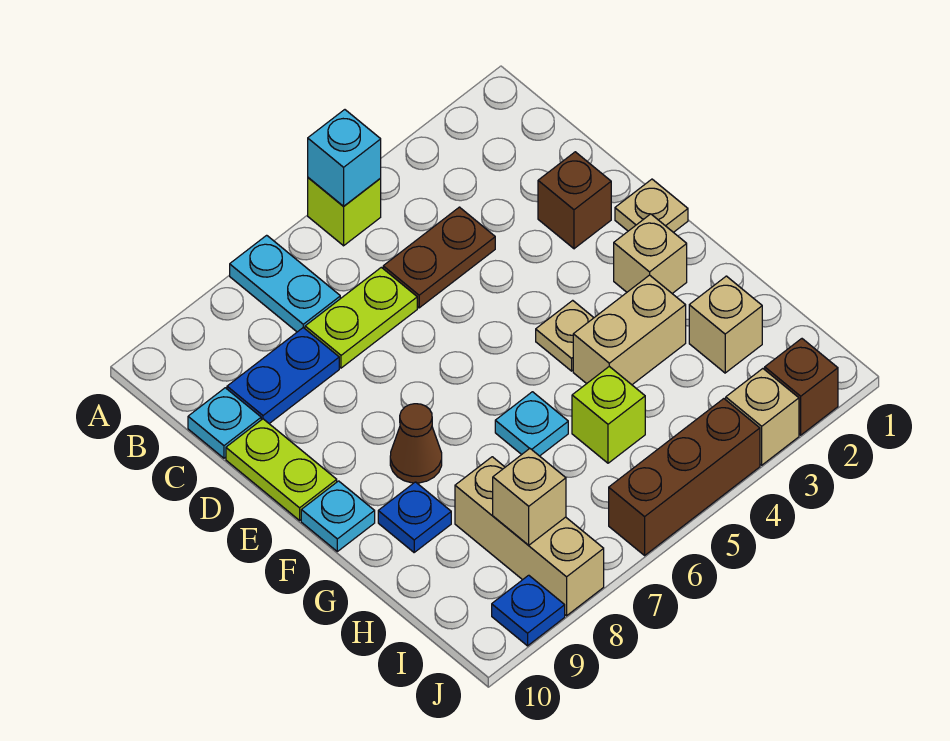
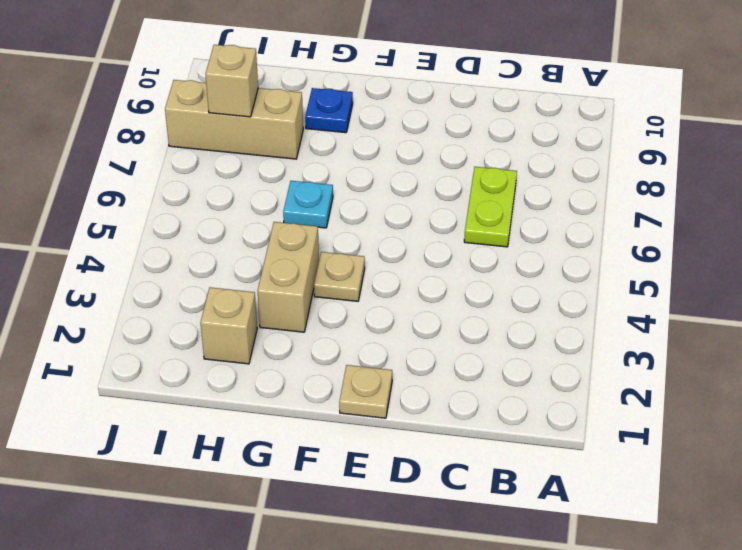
none -> lime brick A5 level 1
none -> cyan plate A7:B7 level 1
none -> brown plate C4:C5 level 1

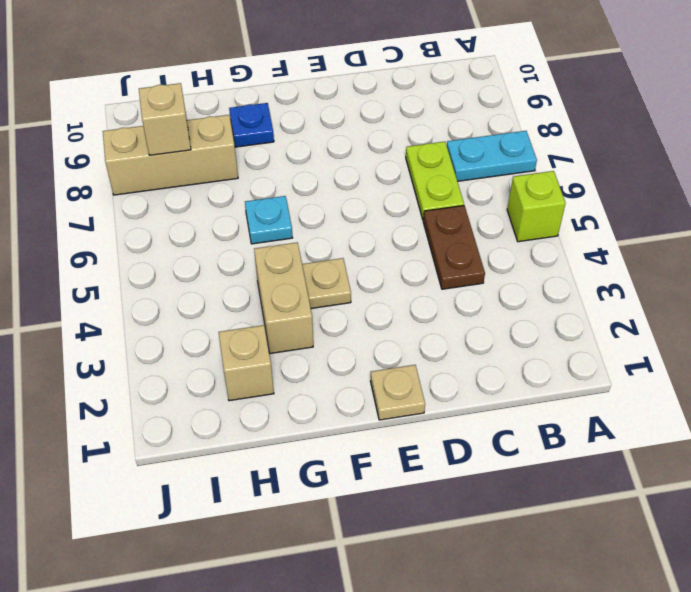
none -> blue plate C8:C9 level 1
none -> cyan plate C10 level 1
none -> brown brick D2 level 1

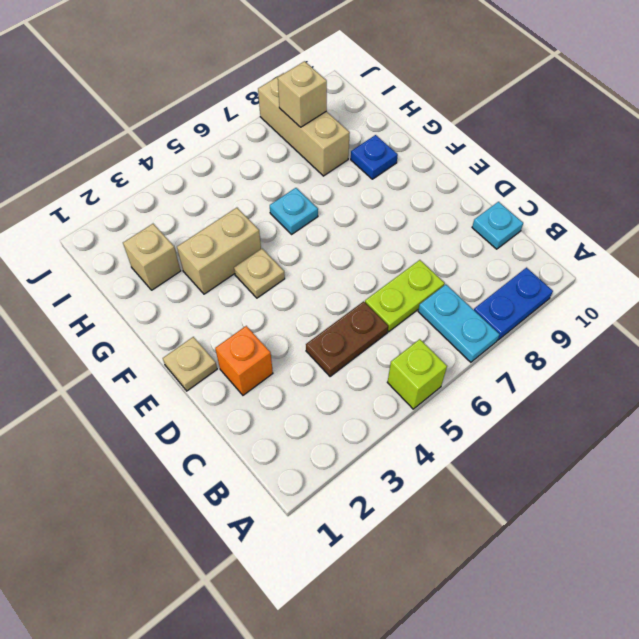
blue plate A8:A9 level 1 -> blue plate C8:C9 level 1
orange brick D2 level 1 -> brown brick D2 level 1
none -> lime plate D10:E10 level 1
none -> tan brick F2 level 1
none -> brown cone F8 level 1

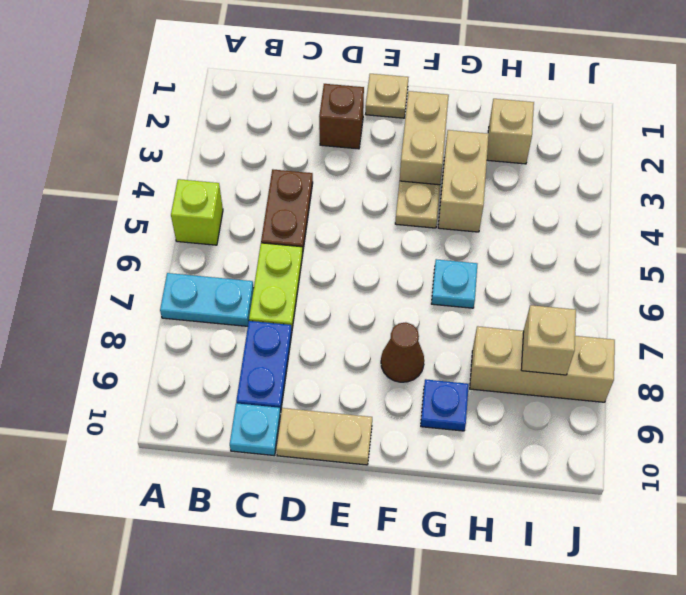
tan plate D10:E10 level 1 -> lime plate D10:E10 level 1
tan brick F2:F3 level 1 -> tan brick F2 level 1
none -> cyan plate F10 level 1
none -> lime brick H5 level 1
none -> brown brick J2 level 1

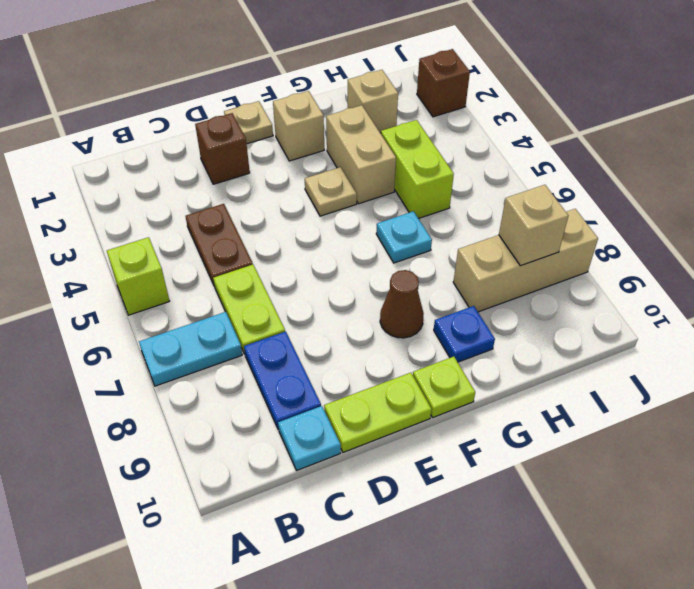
lime plate F10 level 1 -> cyan plate F10 level 1
lime brick H4:H5 level 1 -> lime brick H5 level 1
none -> tan brick J3 level 1
none -> brown brick J4:J6 level 1
none -> blue plate J9 level 1

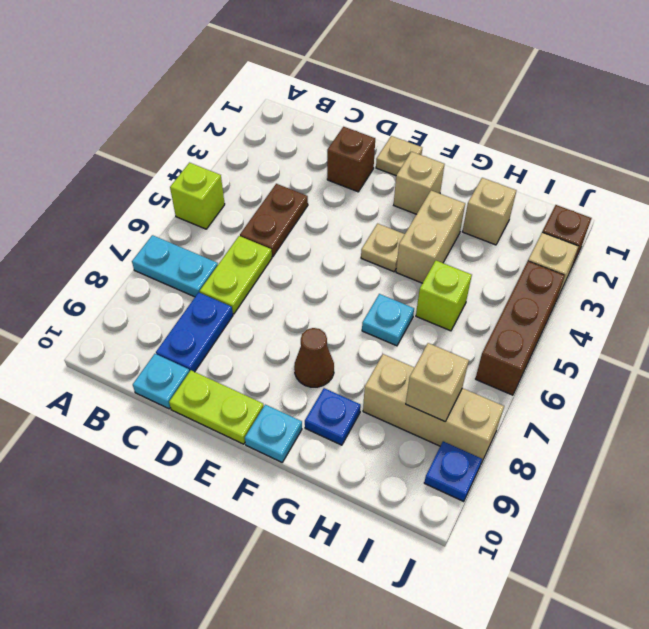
none -> cyan brick A5 level 2

